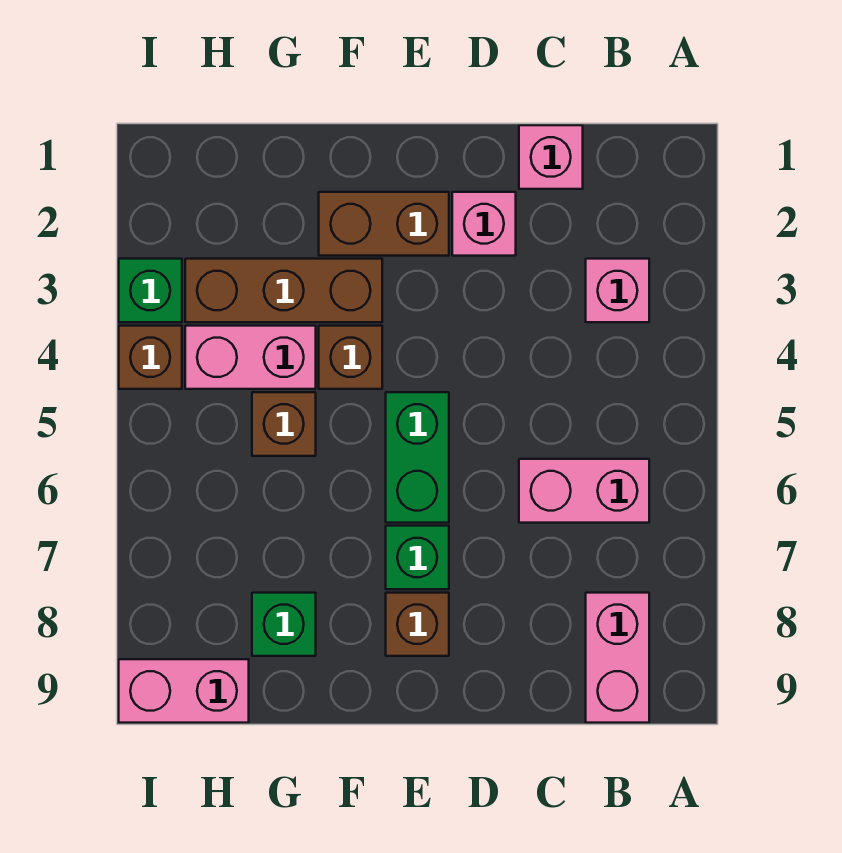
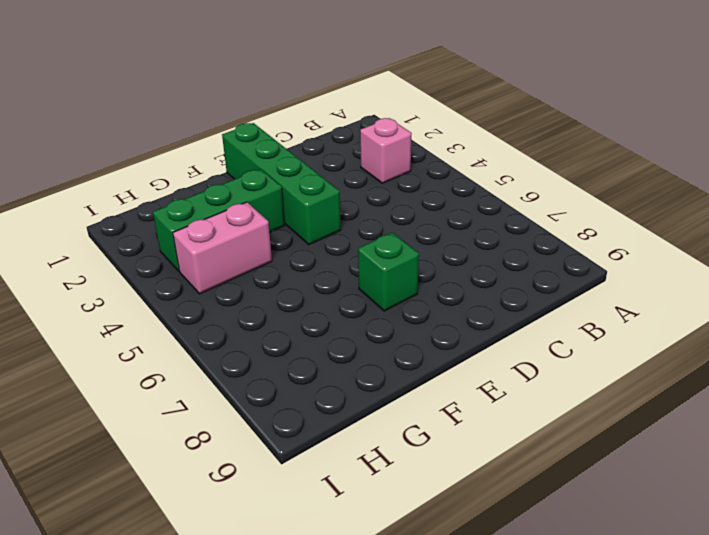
green brick E1:E4 level 1 -> brown brick E2:F2 level 1
green brick F3:H3 level 1 -> brown brick F3:H3 level 1
none -> pink brick B6:C6 level 1
none -> pink brick B8:B9 level 1
none -> pink brick C1 level 1

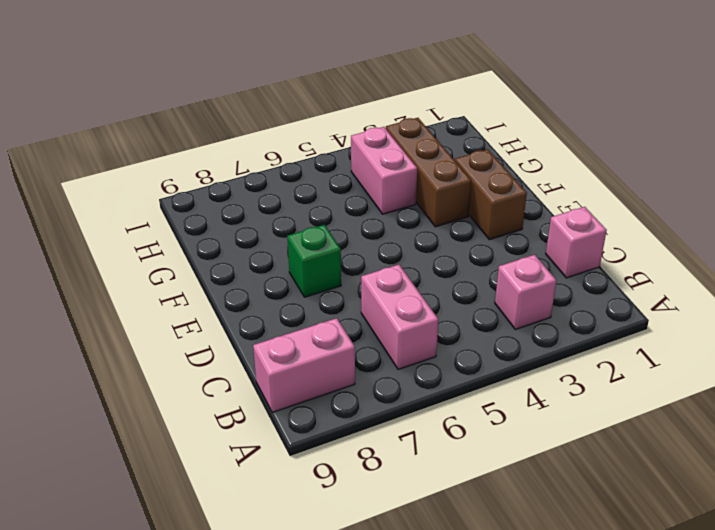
none -> pink brick D2 level 1
none -> green brick E5:E6 level 1
none -> brown brick E8 level 1

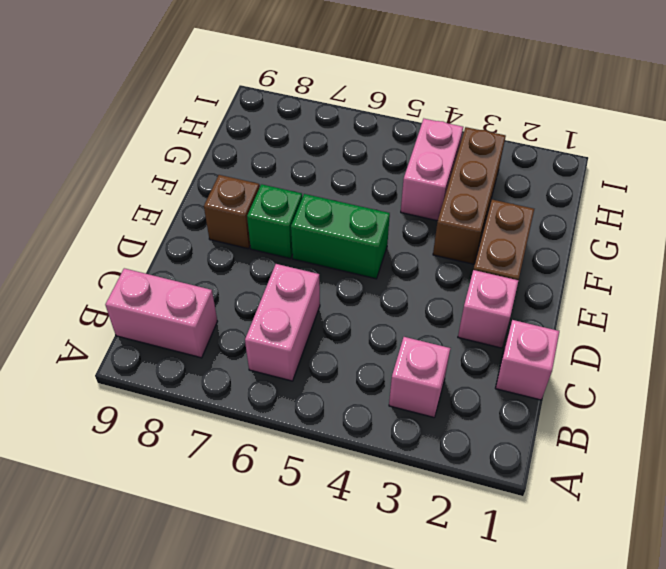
none -> brown brick F4 level 1
none -> brown brick G5 level 1
none -> green brick G8 level 1

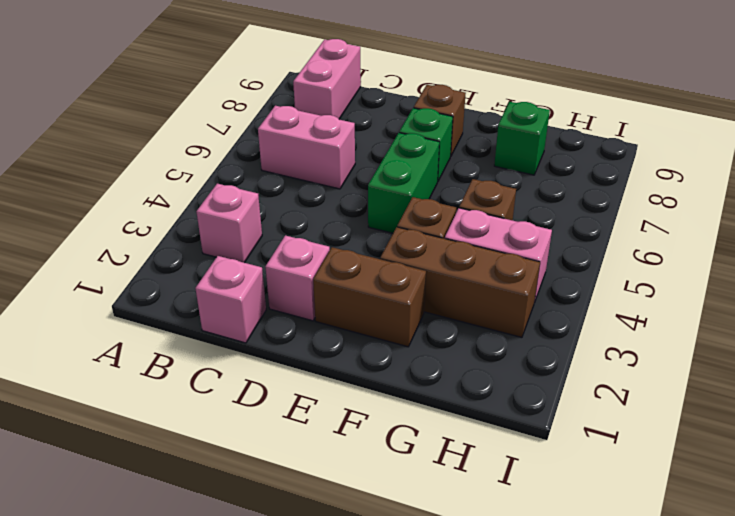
none -> pink brick H9:I9 level 1
none -> green brick I3 level 1
none -> brown brick I4 level 1

